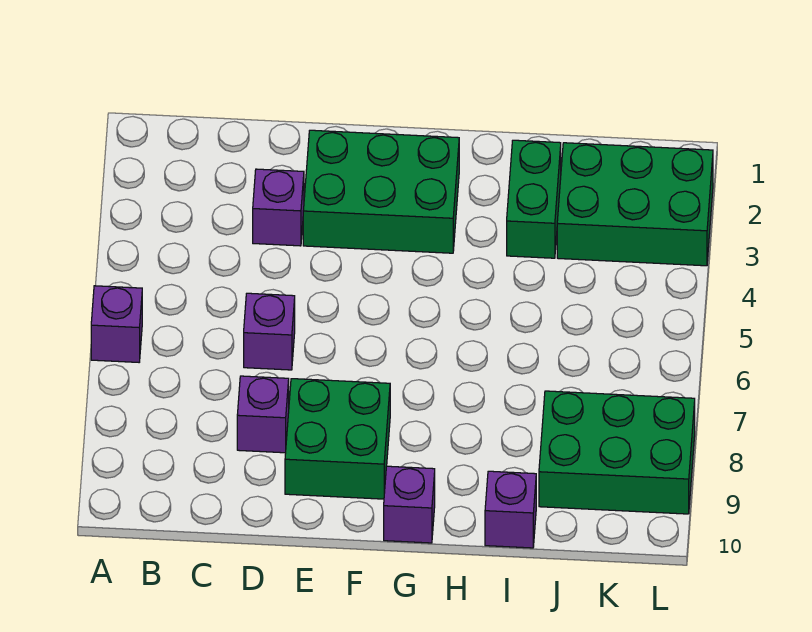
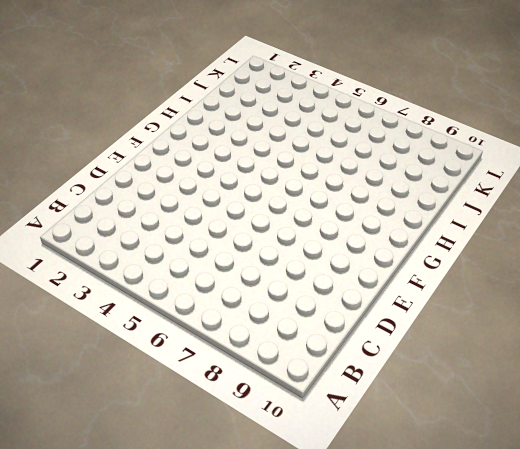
none -> purple brick A6 level 1
none -> purple brick D3 level 1

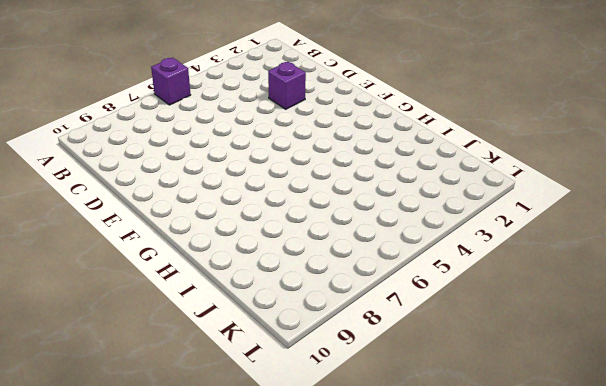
none -> purple brick D6 level 1
none -> purple brick D8 level 1

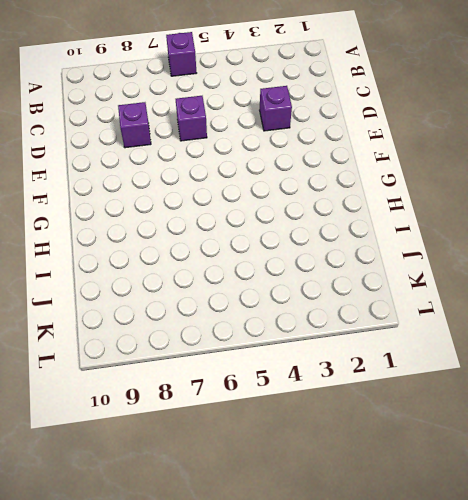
none -> green brick E2:G3 level 1
none -> green brick E8:F9 level 1

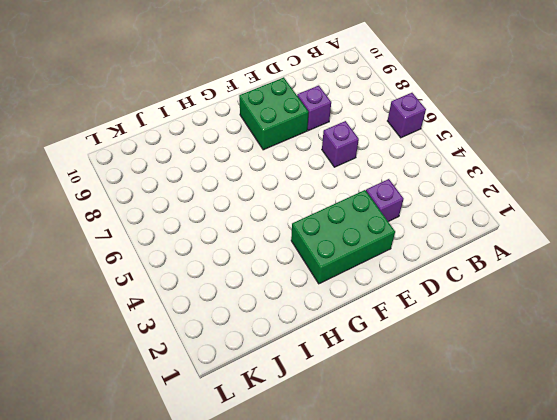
none -> purple brick G10 level 1
none -> green brick I2:I3 level 1

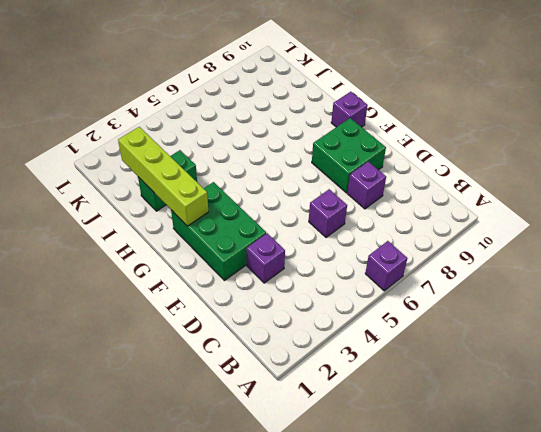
lime brick G2:J2 level 2 -> none
none -> purple brick I10 level 1
none -> green brick J2:L3 level 1

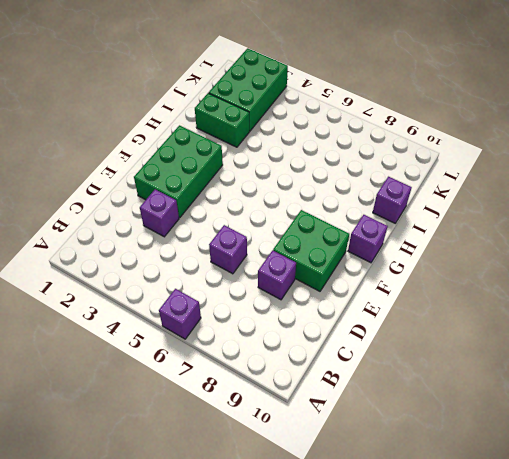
none -> green brick J8:L9 level 1

